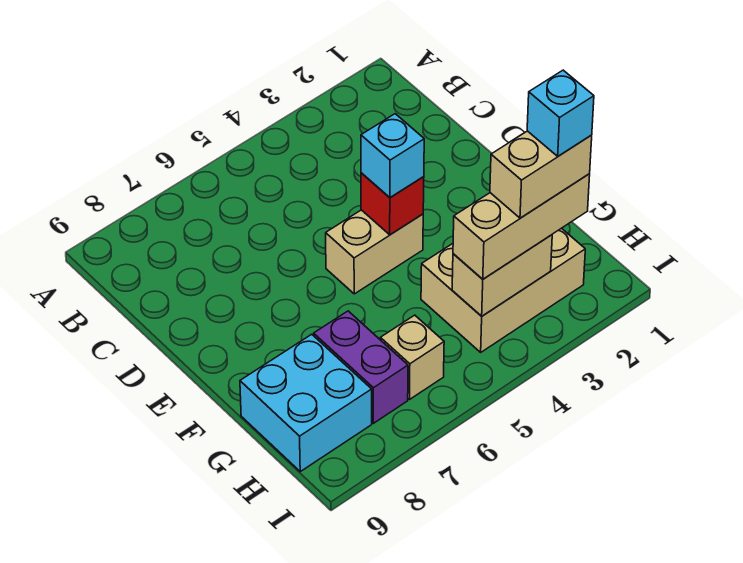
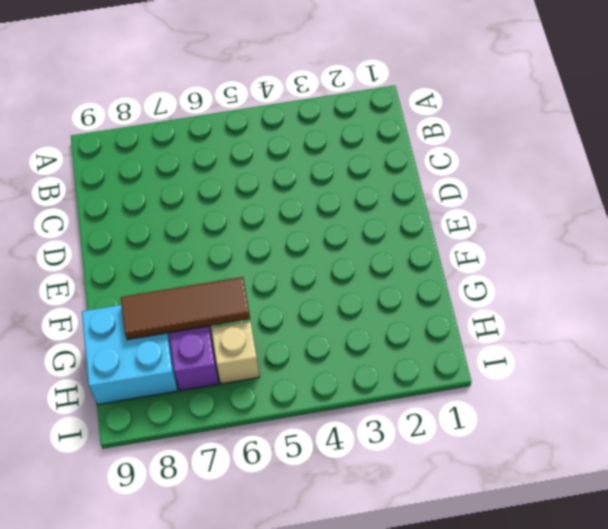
brown tile G6:G8 level 2 -> none
none -> tan brick E4:E5 level 1
none -> tan brick G2:H4 level 1

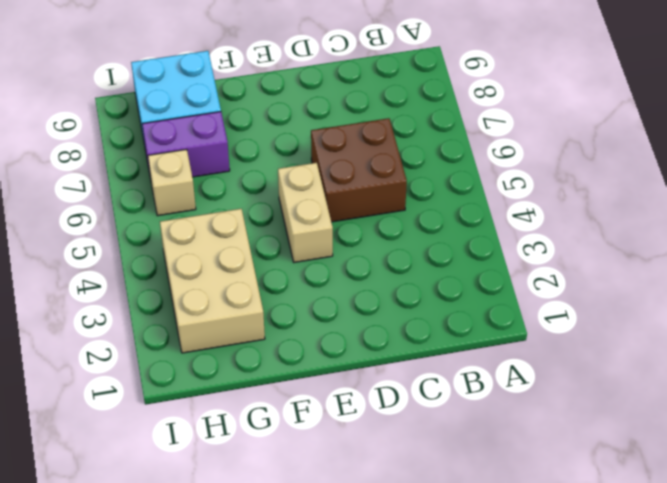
brown brick C5:D6 level 1 -> none
none -> red brick E4 level 2
none -> tan brick H3:H4 level 2

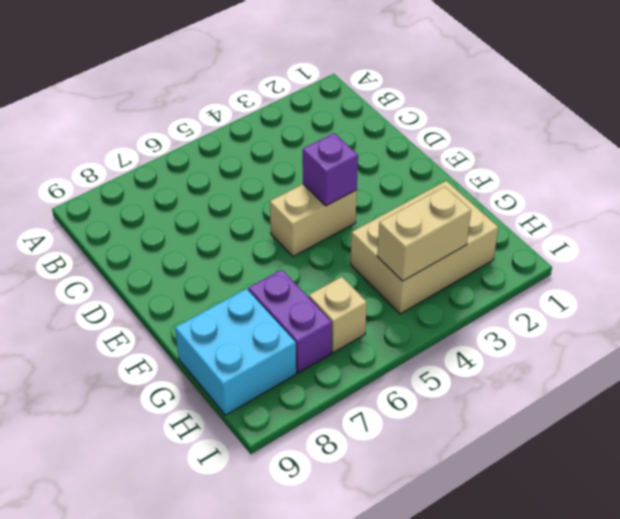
purple brick E4 level 2 -> red brick E4 level 2
none -> cyan brick E4 level 3
none -> tan brick H2:H4 level 3

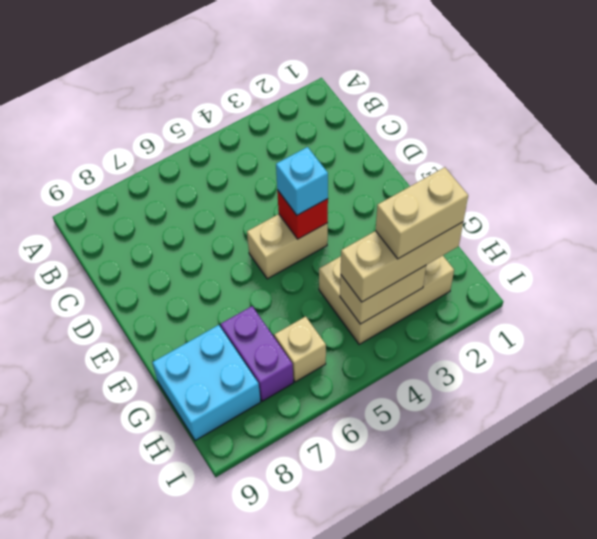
none -> cyan brick H2 level 5

